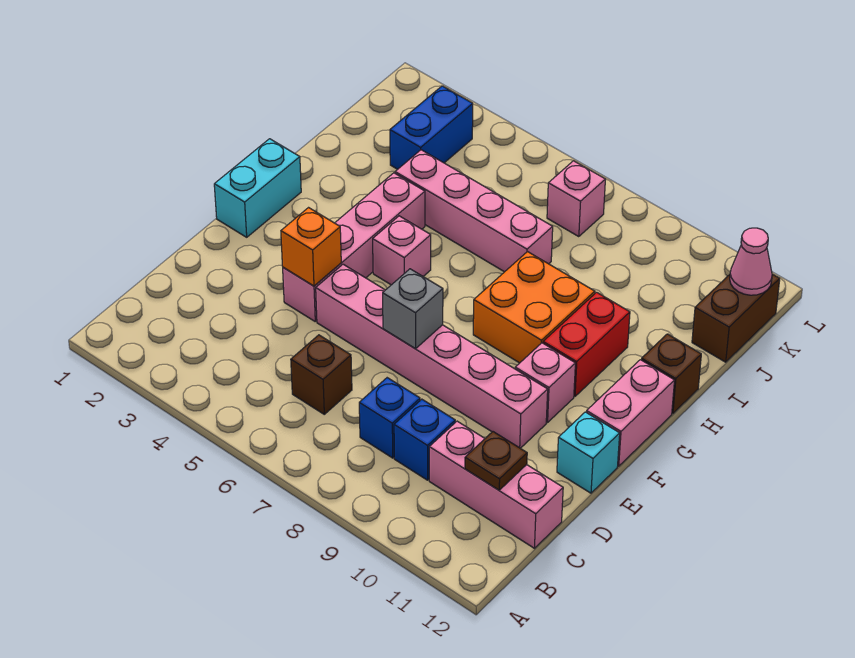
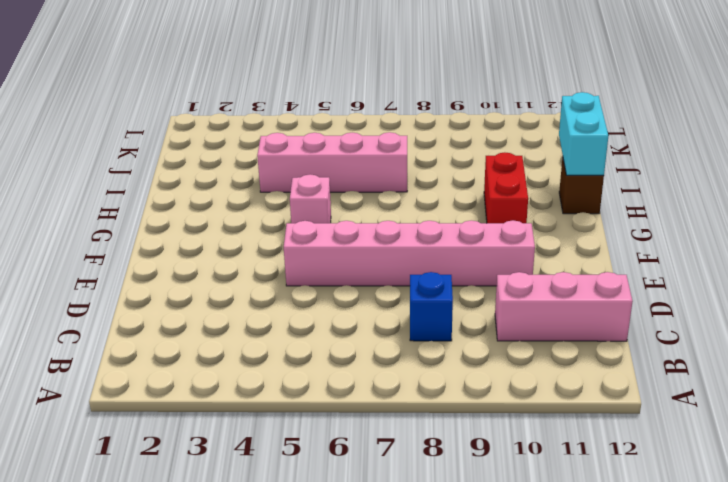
cyan brick H12:I12 level 2 -> cyan brick F1:G1 level 1
none -> brown brick C6 level 1
none -> blue brick C9 level 1
none -> pink brick E4:H4 level 1

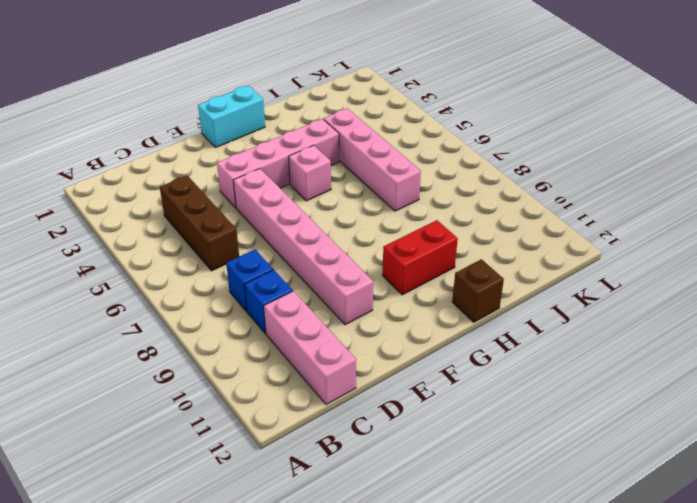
brown brick C4:C6 level 1 -> brown brick C6 level 1
none -> cyan brick E12 level 1
none -> pink brick F10 level 1
none -> pink brick F12:G12 level 1

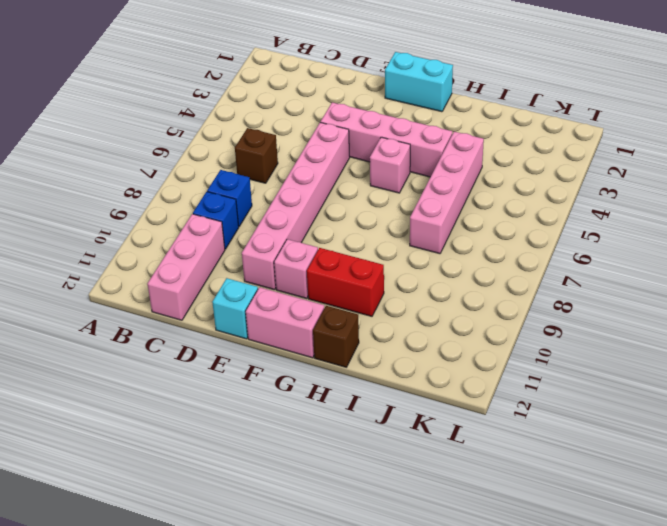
none -> orange brick G8:H9 level 1
none -> blue brick J3:K3 level 1
none -> brown brick J12:K12 level 1

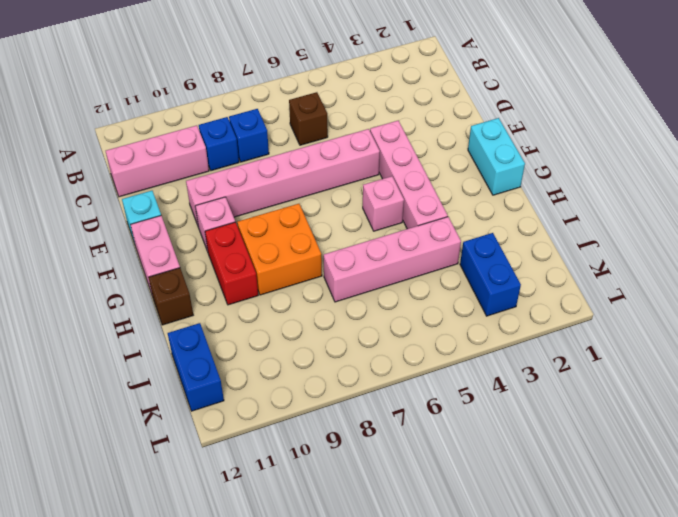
blue brick J12:K12 level 1 -> brown brick J12:K12 level 1
none -> pink brick K7 level 1
none -> brown plate C11 level 2
none -> orange brick E4 level 2

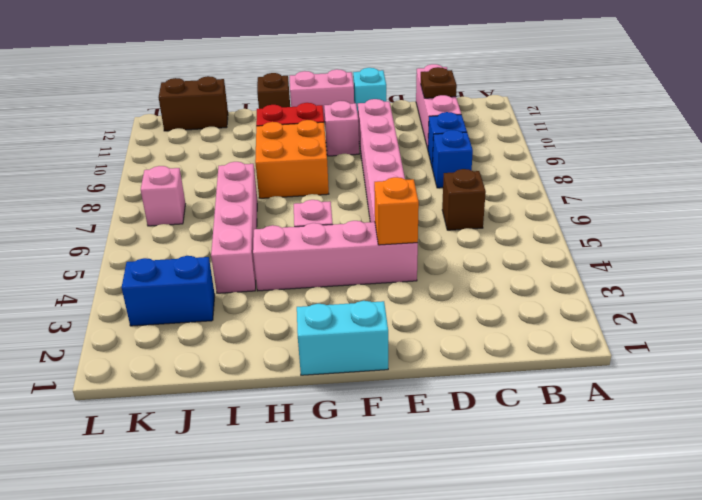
none -> grey brick E7 level 2
none -> pink cone K12 level 2

